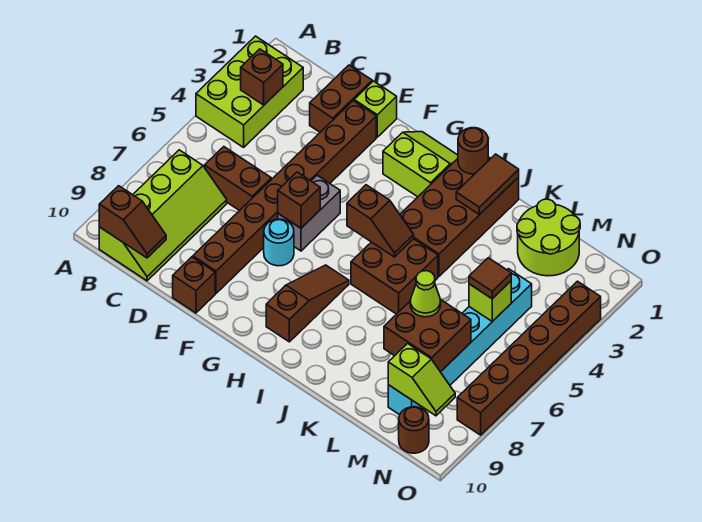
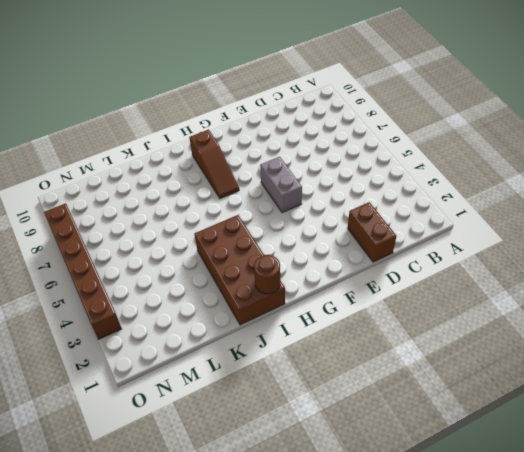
none -> lime brick A2:B4 level 1
none -> lime slope B7:C10 level 1 top B
none -> brown brick C6:D6 level 1

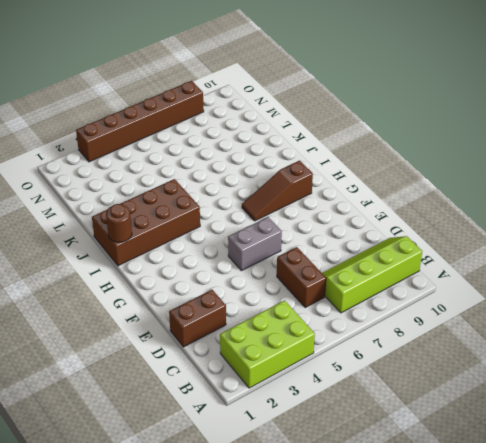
none -> lime brick E1 level 1
none -> brown brick E2:E9 level 1
none -> brown brick E10 level 1

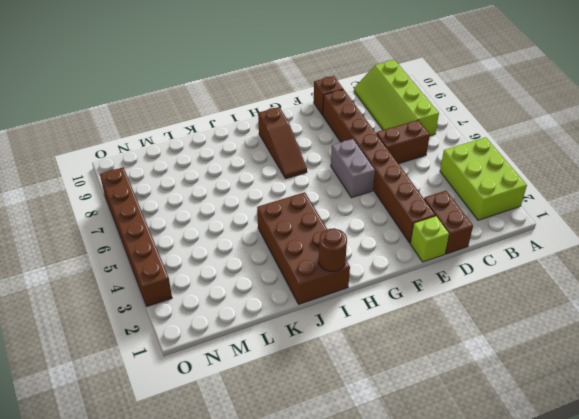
none -> cyan round brick F7 level 1
none -> lime slope G1:H2 level 1 top 2
none -> brown brick I5:J6 level 1

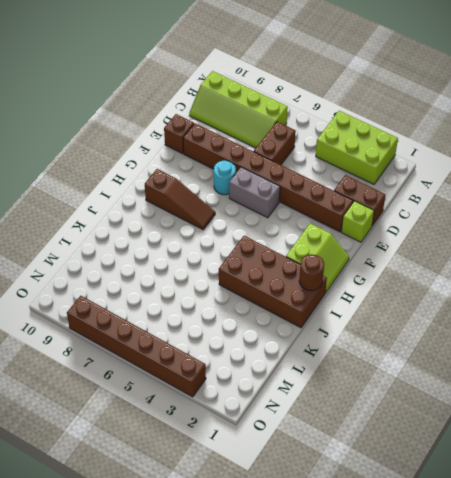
none -> brown brick I5:J6 level 1
none -> lime round brick L1:M2 level 1
none -> cyan brick M4:M9 level 1

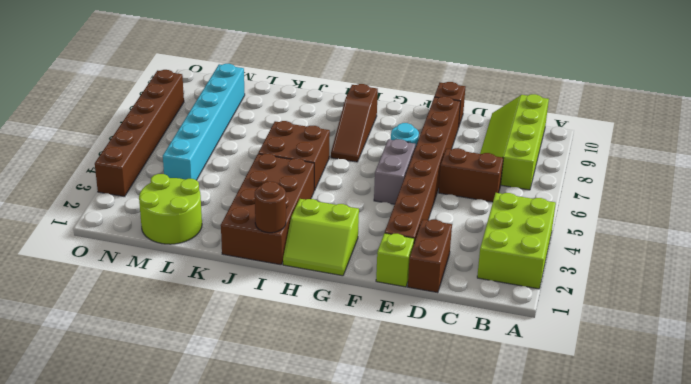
none -> brown round brick N10 level 1
none -> brown brick B3 level 2
none -> brown slope B10:C10 level 2 top B

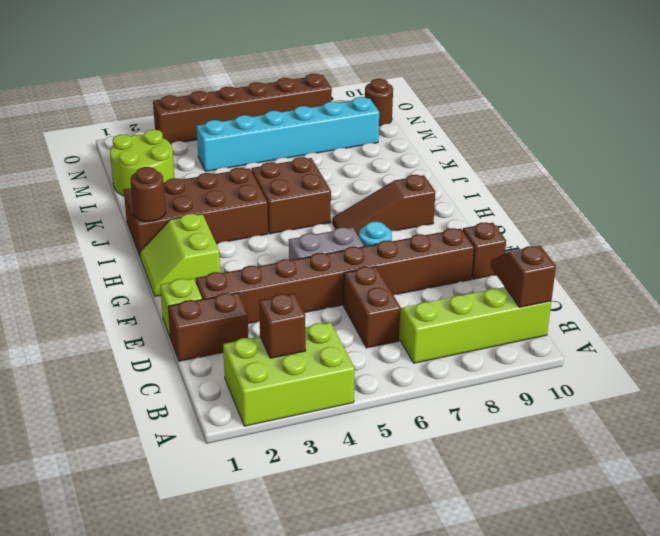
none -> brown brick F6 level 2
none -> brown slope H5:I5 level 2 top H
none -> brown tile J1:J2 level 2

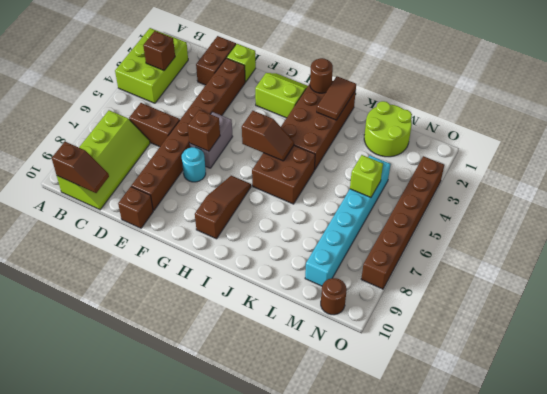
none -> brown brick L7:M8 level 2
none -> lime slope M9:N9 level 2 top M
none -> lime cone L7 level 3

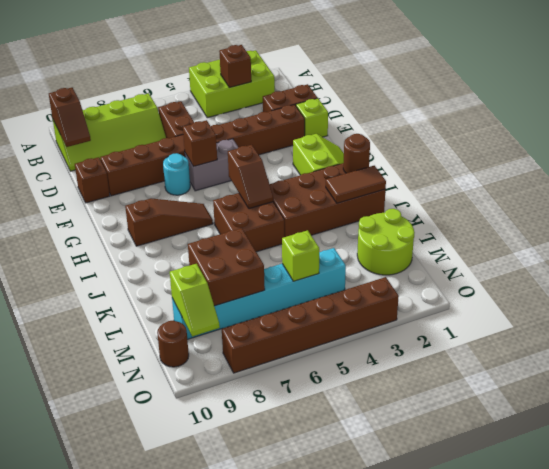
none -> lime cone L7 level 3
none -> brown tile M5 level 3

